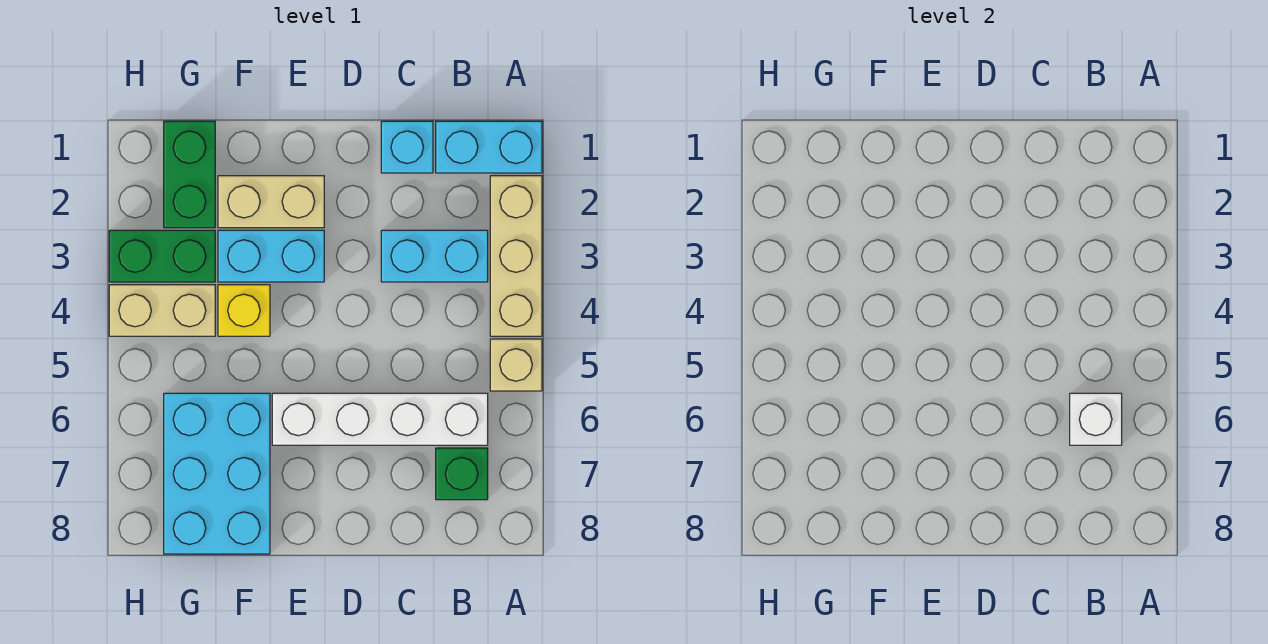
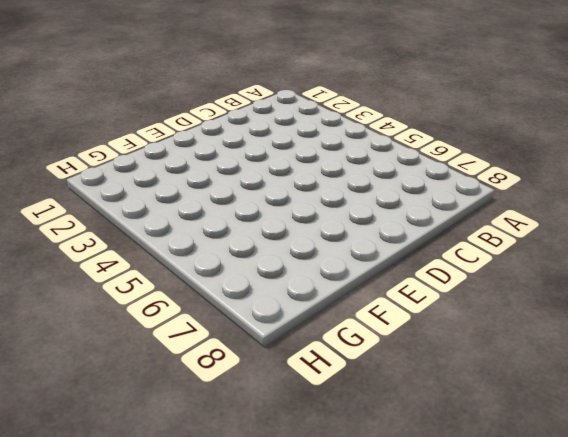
none -> cyan brick A1:B1 level 1
none -> tan brick A2:A4 level 1
none -> tan brick A5 level 1

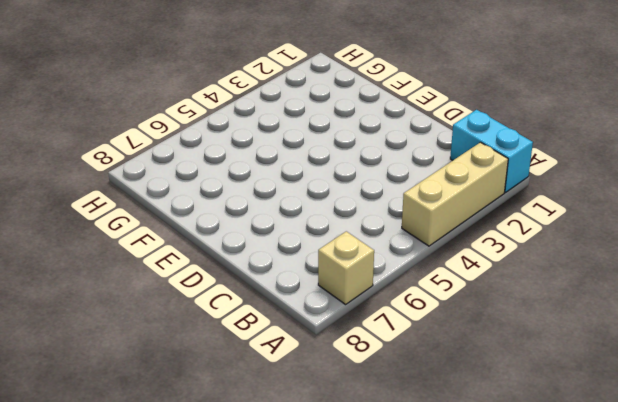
tan brick A7 level 1 -> tan brick A5 level 1
none -> cyan brick B3:C3 level 1
none -> white brick B6:E6 level 1
none -> green brick B7 level 1

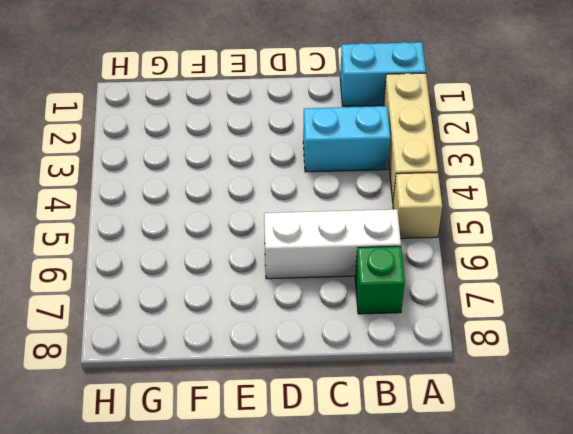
white brick B6:D6 level 1 -> white brick B6:E6 level 1
none -> cyan brick C1 level 1
none -> tan brick E2:F2 level 1
none -> cyan brick E3:F3 level 1

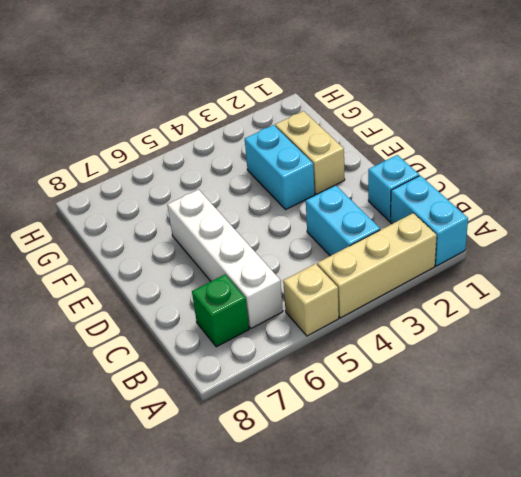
none -> yellow brick F4 level 1
none -> cyan brick F6:G8 level 1
none -> green brick G1:G2 level 1

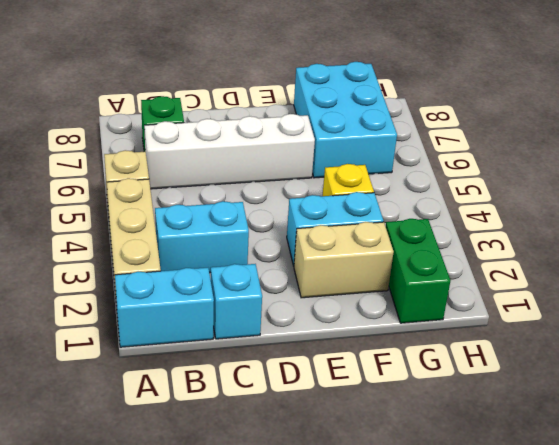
none -> green brick G3:H3 level 1
none -> tan brick G4:H4 level 1
none -> white brick B6 level 2

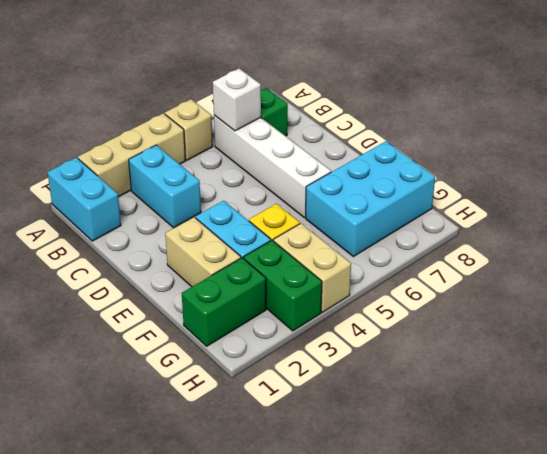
none -> cyan brick C1 level 1

